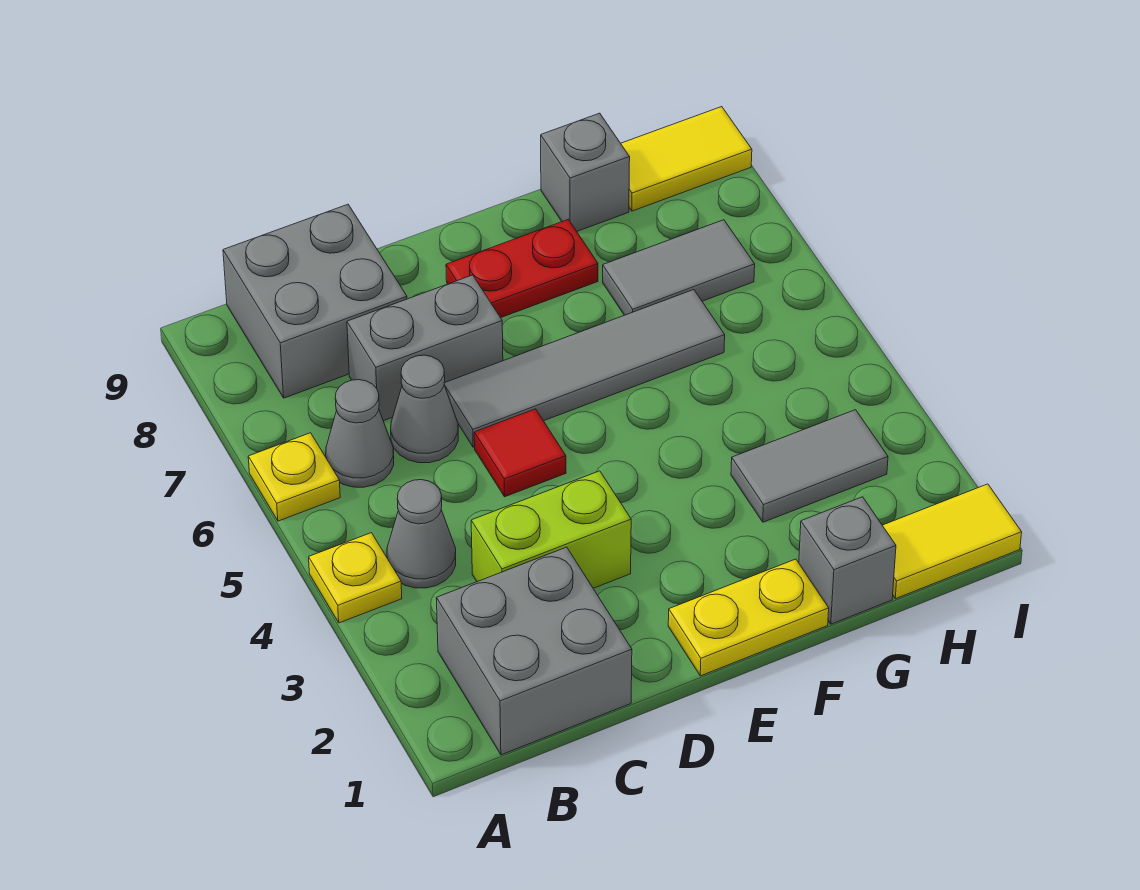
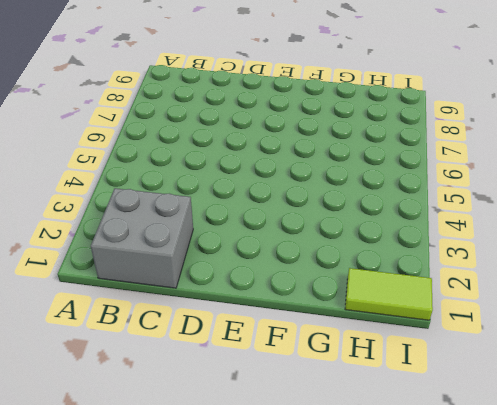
lime tile H1:I1 level 1 -> yellow tile H1:I1 level 1
none -> yellow plate A4 level 1
none -> yellow plate A6 level 1
none -> grey cone B4 level 1

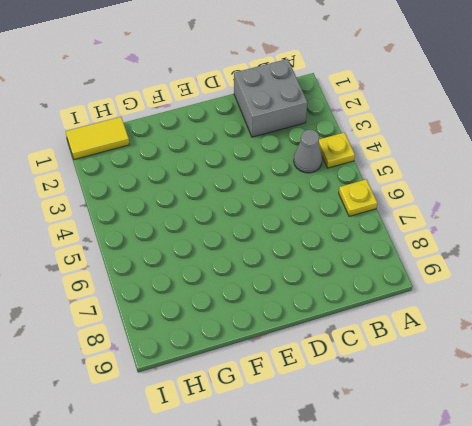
none -> grey cone B6 level 1
none -> grey brick B8:C9 level 1
none -> lime brick C3:D3 level 1

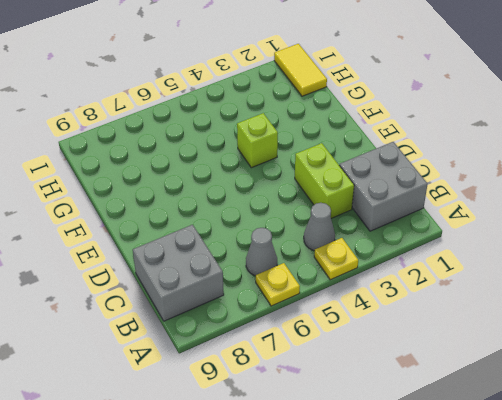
lime brick F4 level 1 -> none
none -> grey cone C6 level 1
none -> grey brick C7:D7 level 1
none -> red tile D5 level 1

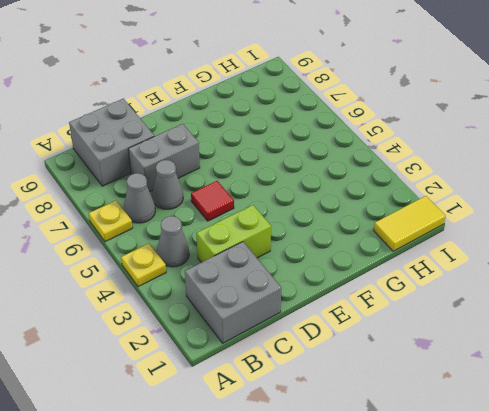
none -> grey tile D6:G6 level 1
none -> yellow plate E1:F1 level 1
none -> red plate E8:F8 level 1

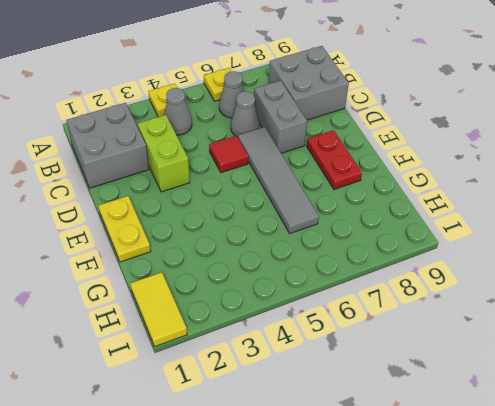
none -> grey brick G1 level 1
none -> grey tile G3:H3 level 1
none -> grey tile G7:H7 level 1

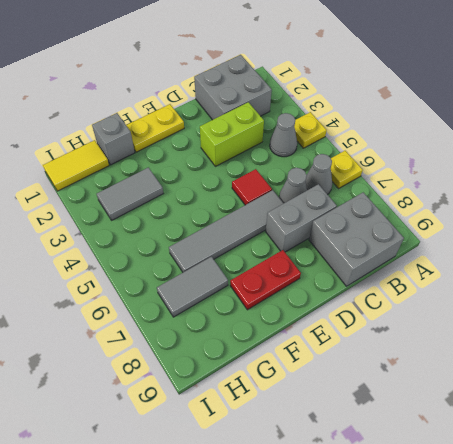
none -> grey brick G9 level 1
none -> yellow tile H9:I9 level 1

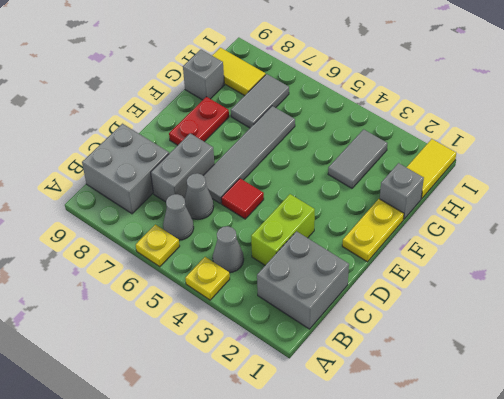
yellow tile H8:H9 level 1 -> yellow tile H9:I9 level 1

